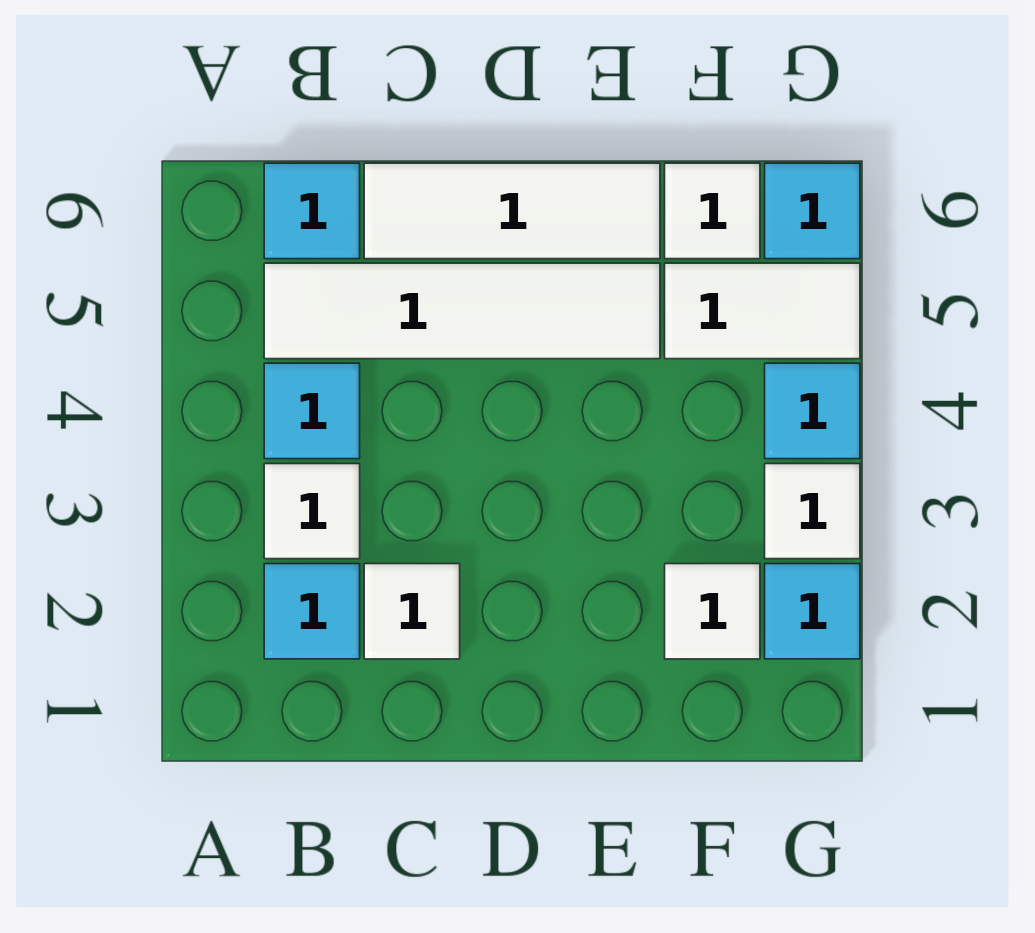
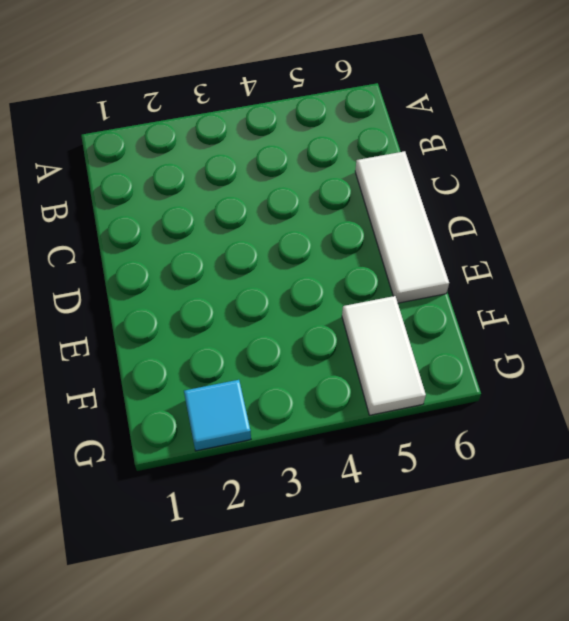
none -> cyan tile B2 level 1
none -> white tile B3 level 1
none -> cyan tile B4 level 1

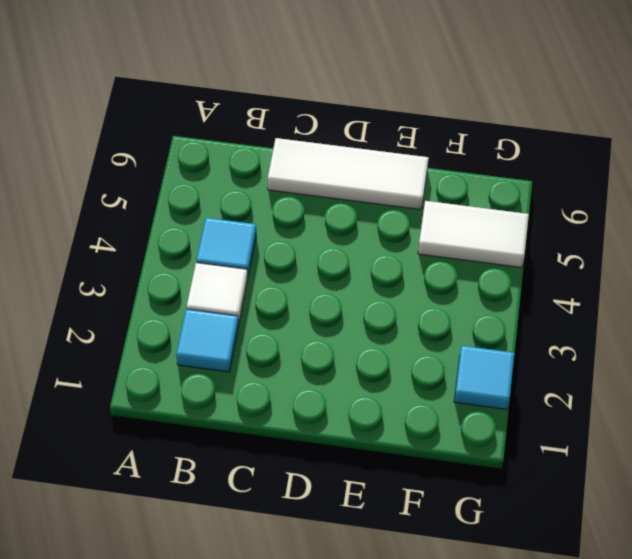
none -> white tile B5:E5 level 1
none -> cyan tile B6 level 1
none -> white tile C2 level 1

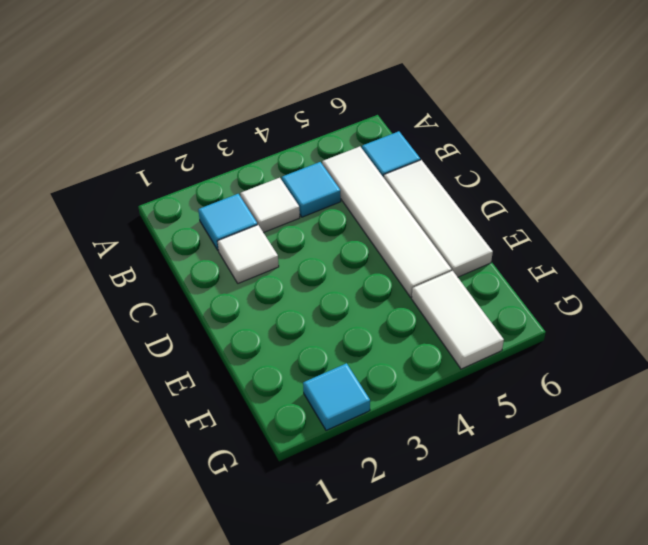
none -> white tile F2 level 1
none -> white tile F6 level 1
none -> white tile G3 level 1

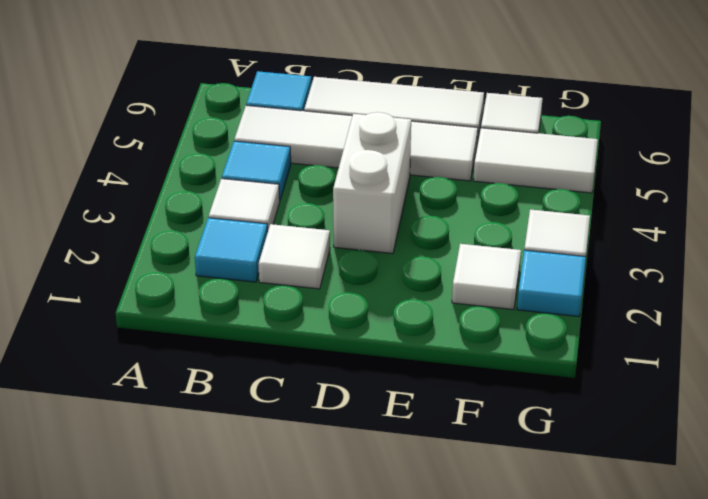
white brick D3:D4 level 1 -> none
none -> cyan tile G4 level 1
none -> cyan tile G6 level 1

